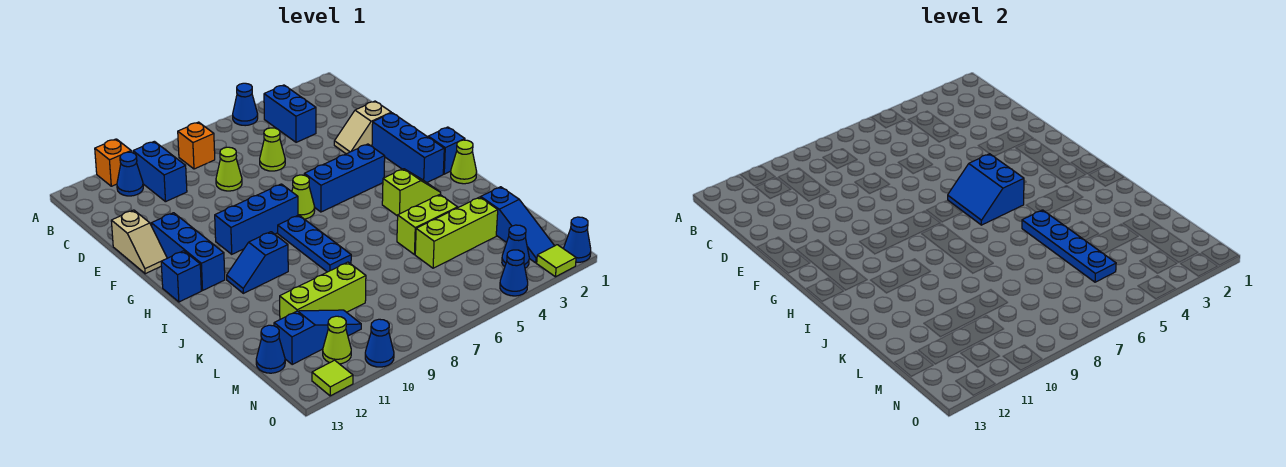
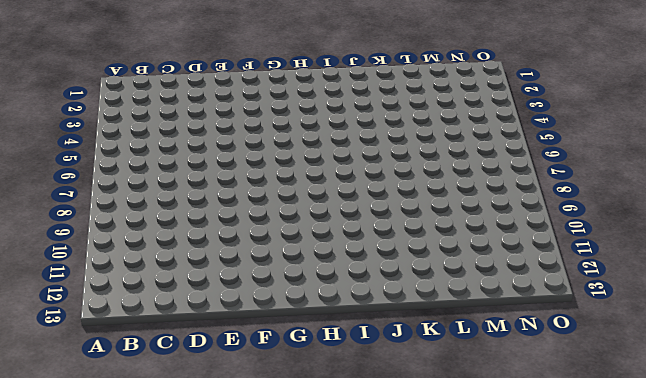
none -> blue cone A5 level 1
none -> orange brick A11 level 1
none -> blue brick B4:C4 level 1
none -> orange brick B8 level 1

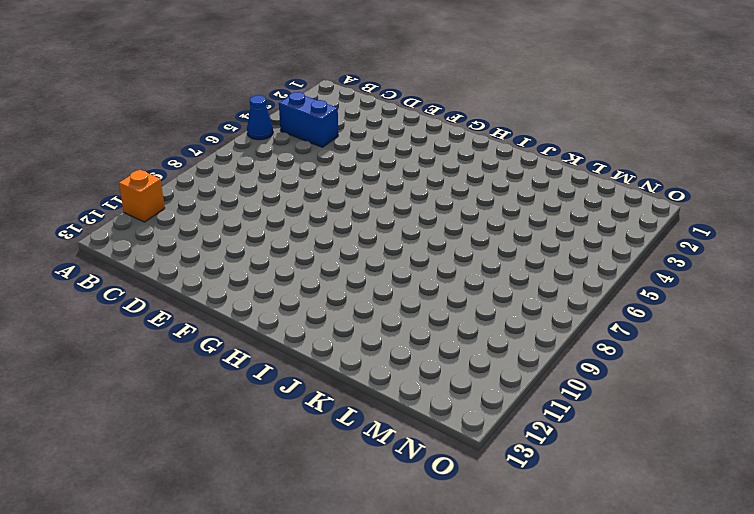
none -> orange brick B8 level 1
none -> blue brick B10:C10 level 1
none -> blue cone B11 level 1
none -> lime cone D6 level 1

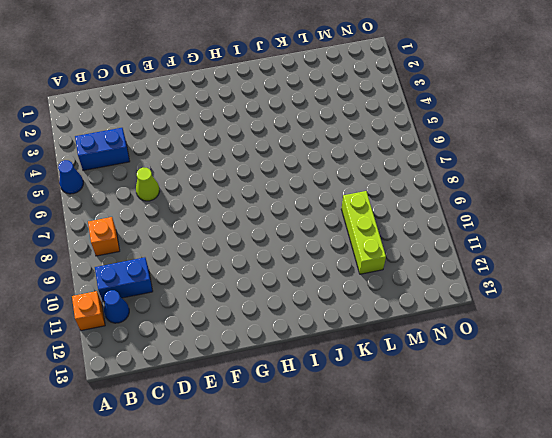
none -> lime cone D8 level 1
none -> tan slope E2:E3 level 1 top 2
none -> tan slope E13:F13 level 1 top E
none -> blue brick F2:H2 level 1

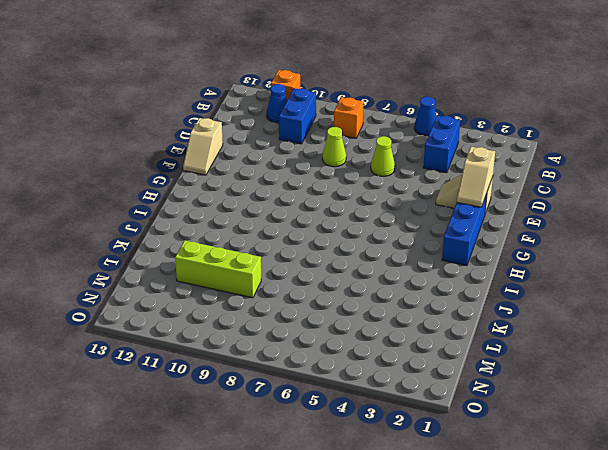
tan slope E2:F2 level 2 top E -> none
none -> blue brick F12:H12 level 1
none -> blue brick G4:G6 level 1
none -> lime cone G7 level 1
none -> blue brick G8:G10 level 1

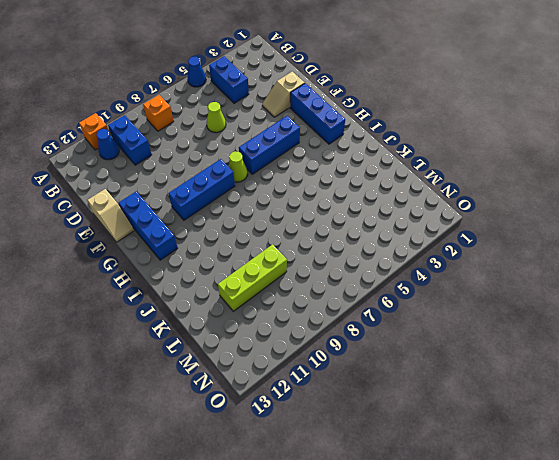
none -> lime cone D8 level 1
none -> blue brick H1 level 1
none -> blue plate H8:J8 level 1
none -> blue brick H13 level 1

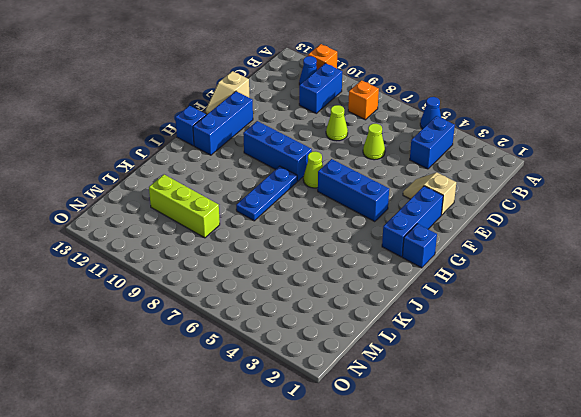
none -> lime cone I1 level 1
none -> lime slope I3:I4 level 1 top 4
none -> blue slope I10:I11 level 1 top 10
none -> lime brick K4:K5 level 1

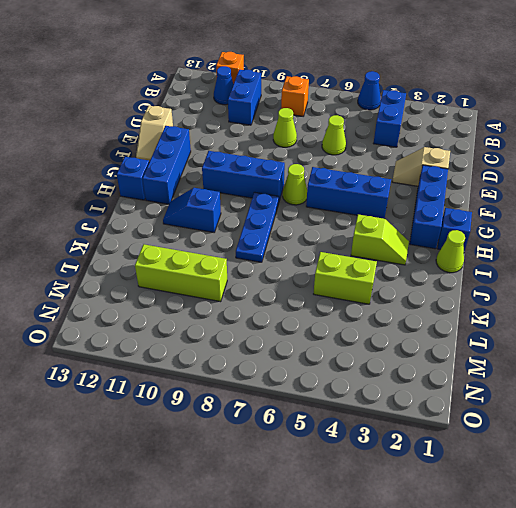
none -> blue slope L2:N2 level 1 top L
none -> lime brick L3:L5 level 1
none -> blue slope M10:M12 level 1 top 12
none -> blue cone M13 level 1

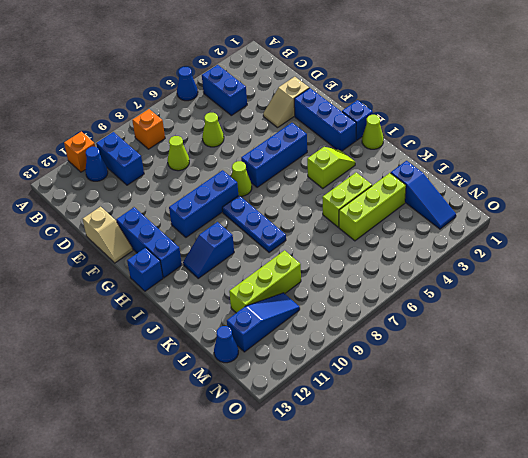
none -> blue cone N3 level 1
none -> lime cone N11 level 1
none -> blue cone O1 level 1
none -> lime tile O2 level 1

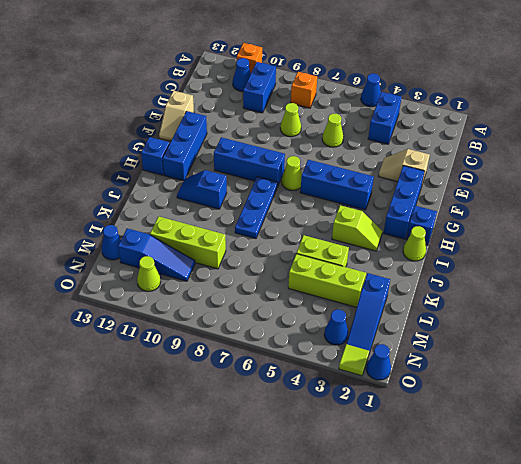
none -> blue cone O4 level 1
none -> blue cone O10 level 1
none -> lime tile O12 level 1
none -> blue slope G5:H6 level 2 top 5

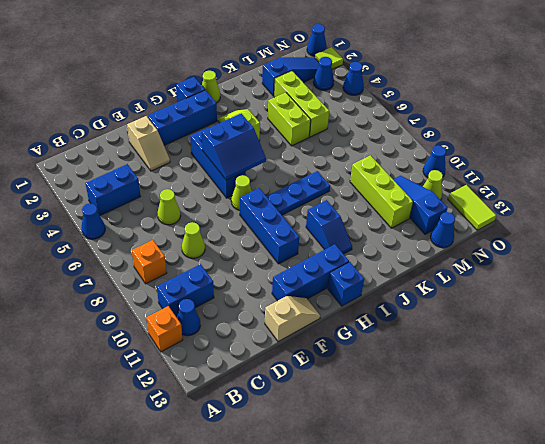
lime tile O12:O13 level 1 -> lime tile O12 level 1
none -> blue plate J5:M5 level 2

